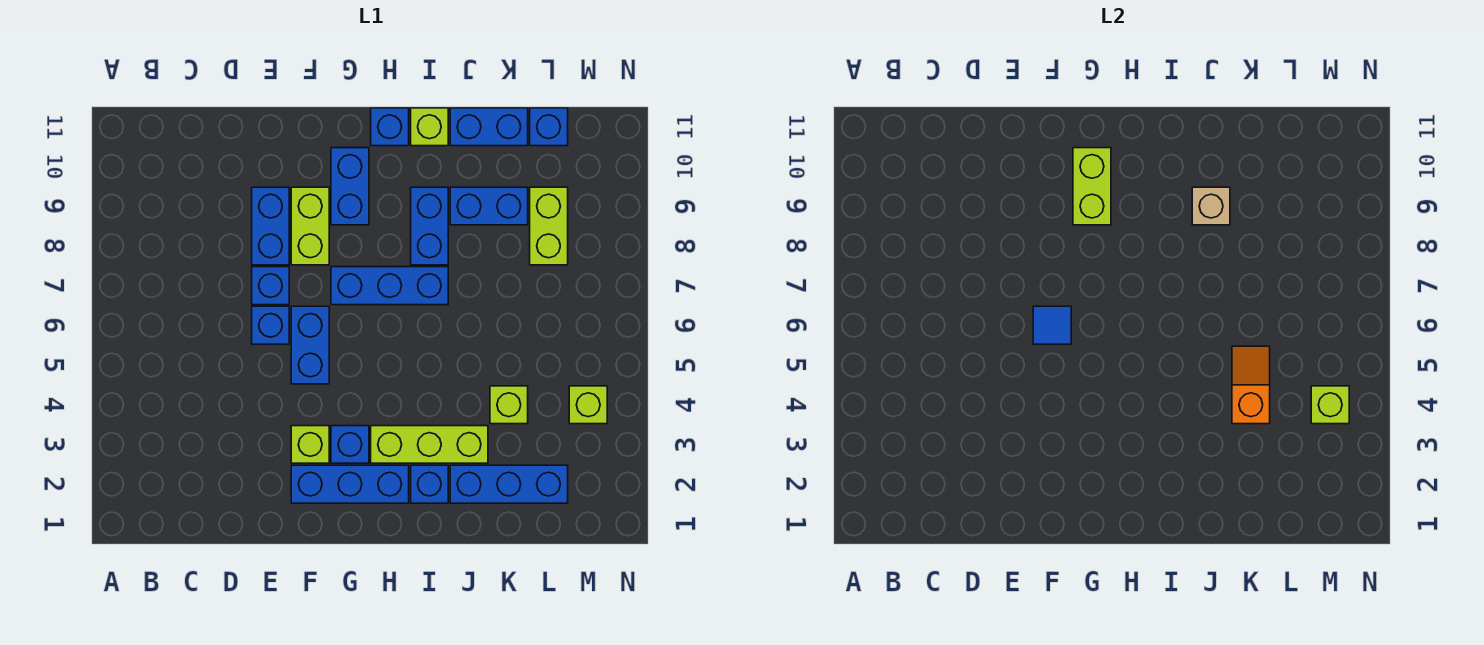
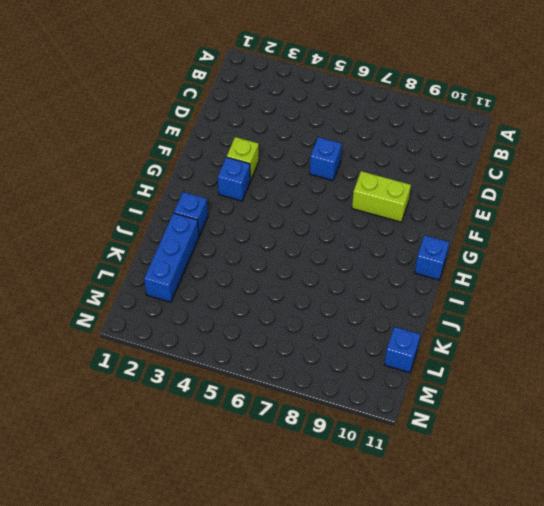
none -> blue brick E7 level 1
none -> blue brick E8:E9 level 1
none -> blue brick F2:H2 level 1

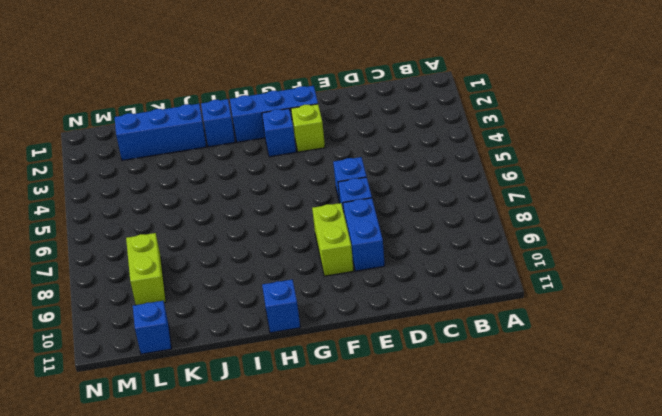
none -> blue brick F5:F6 level 1
none -> blue brick G7:I7 level 1
none -> blue brick G9:G10 level 1

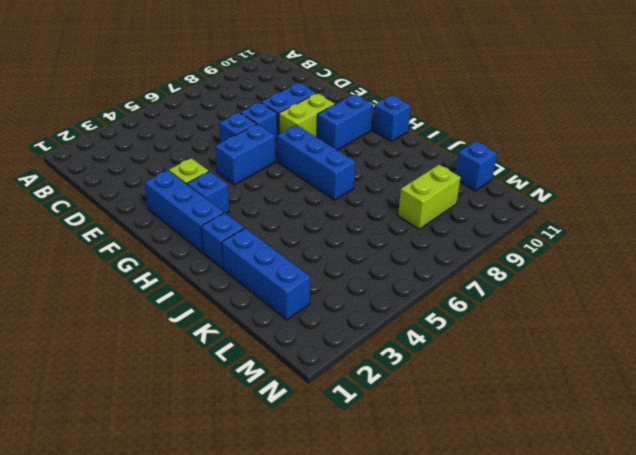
none -> lime brick H3:J3 level 1
none -> blue brick I8:I9 level 1
none -> lime brick I11 level 1

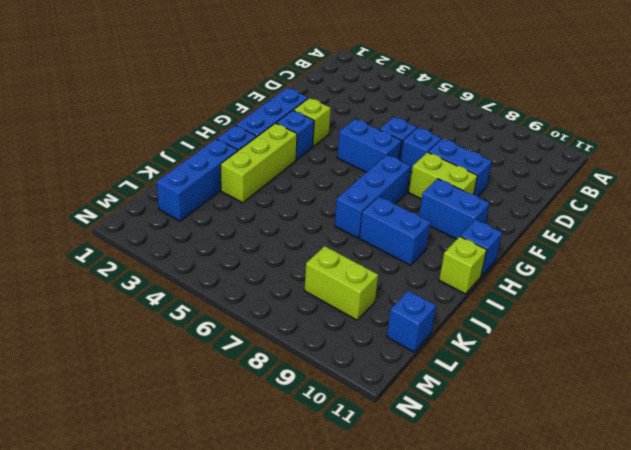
none -> blue brick J9:K9 level 1
none -> blue brick J11:K11 level 1
none -> lime brick K4 level 1

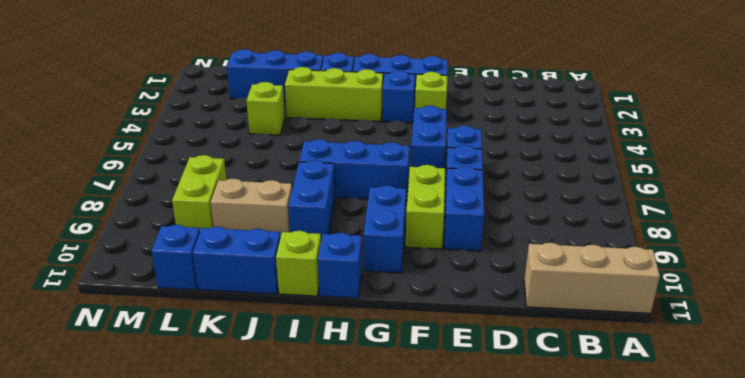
tan brick A11:C11 level 1 -> none
tan brick J9:K9 level 1 -> blue brick J9:K9 level 1
none -> lime brick M4 level 1
none -> blue tile F6 level 2
none -> lime brick G9:G10 level 2

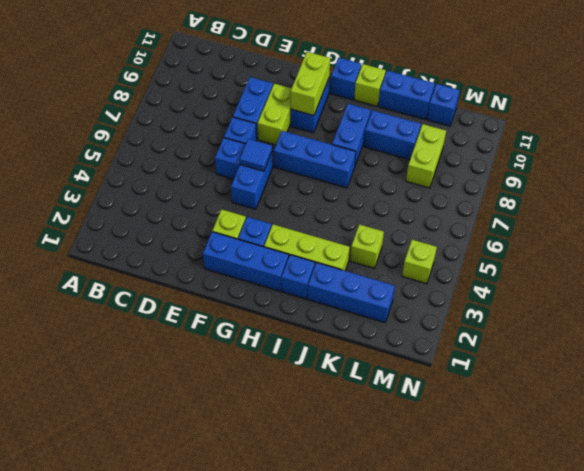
none -> tan brick J9 level 2
none -> orange slope K4:K5 level 2 top 4
none -> lime brick M4 level 2

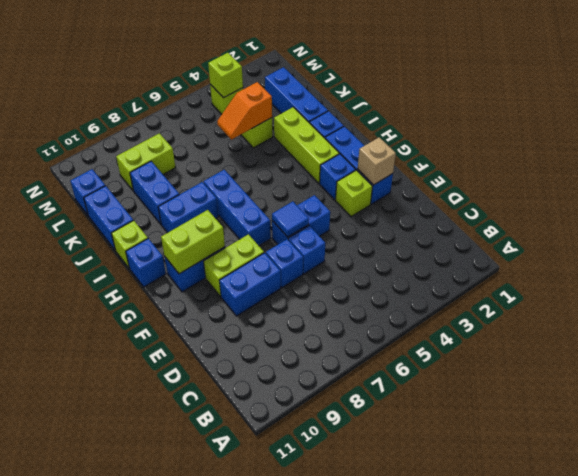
tan brick F2 level 2 -> tan brick J9 level 2

